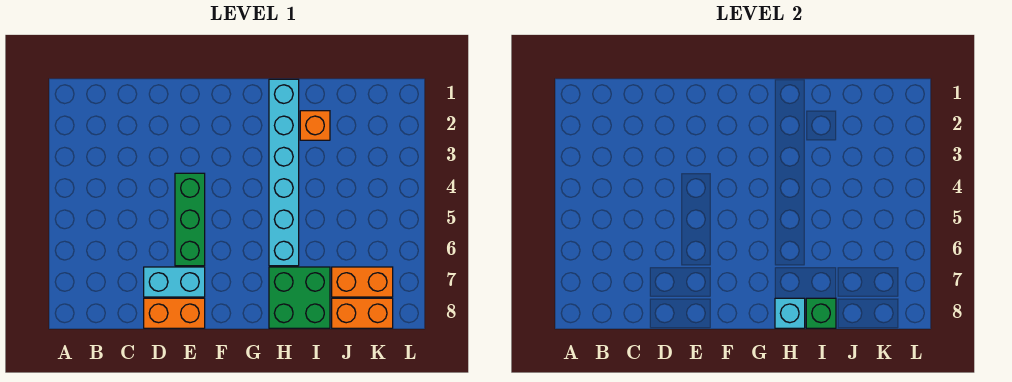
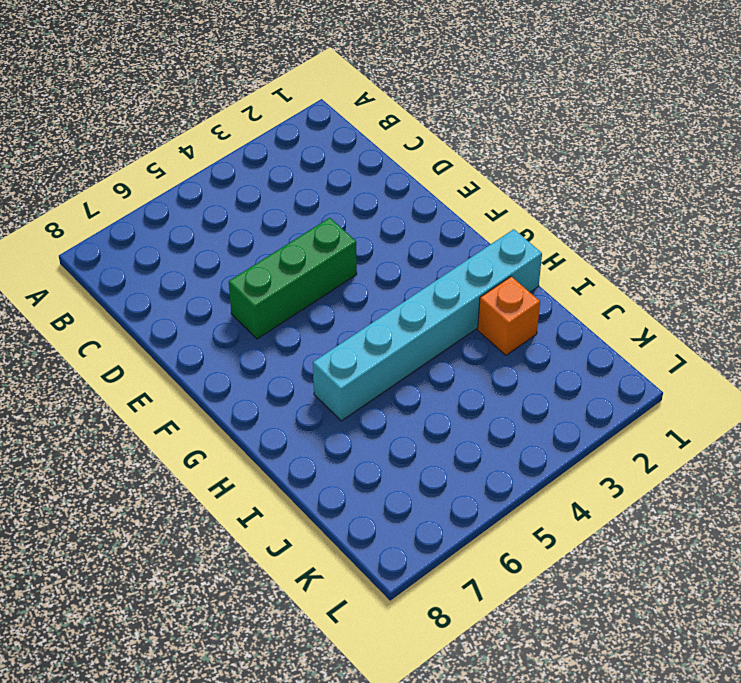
none -> cyan brick D7:E7 level 1
none -> orange brick D8:E8 level 1

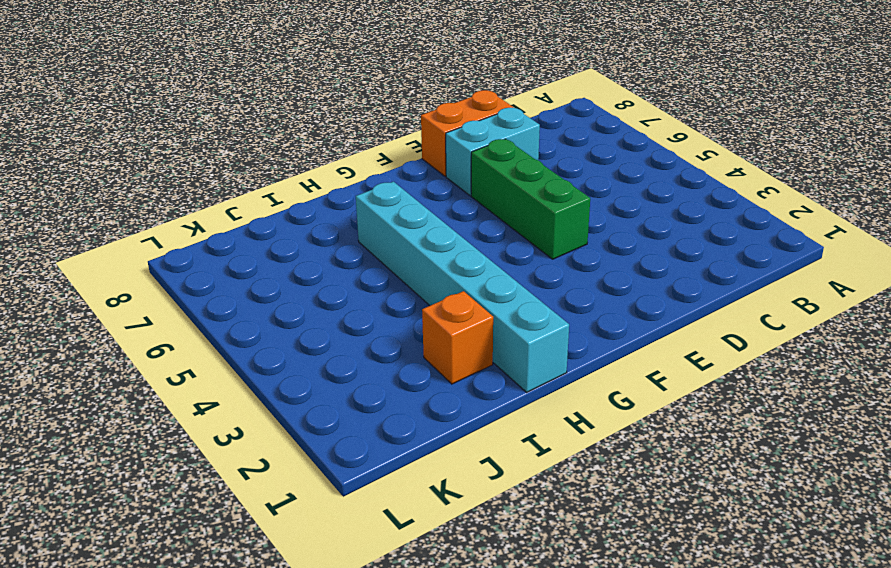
none -> green brick H7:I8 level 1
none -> orange brick J7:K7 level 1

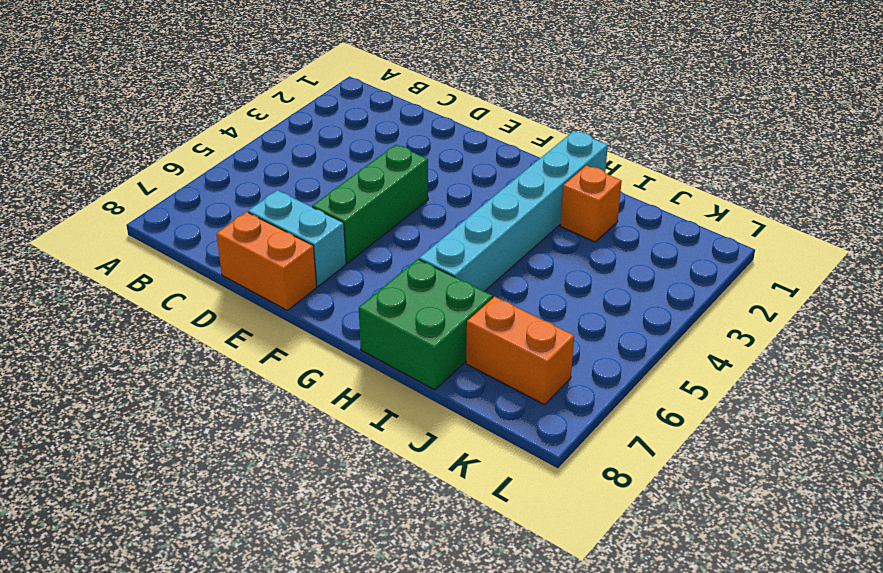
none -> orange brick J8:K8 level 1
none -> cyan brick H8 level 2

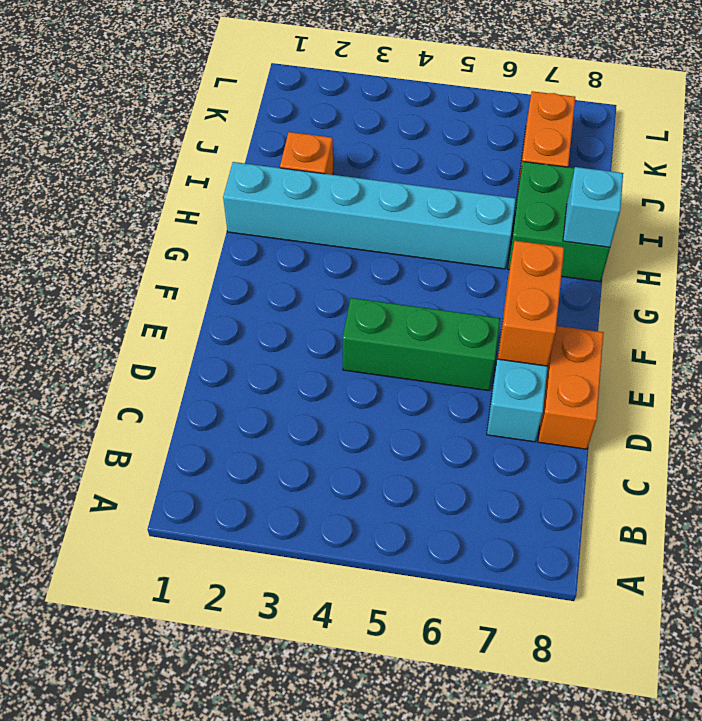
orange brick E7:F7 level 2 -> orange brick J8:K8 level 1
none -> green brick I8 level 2

